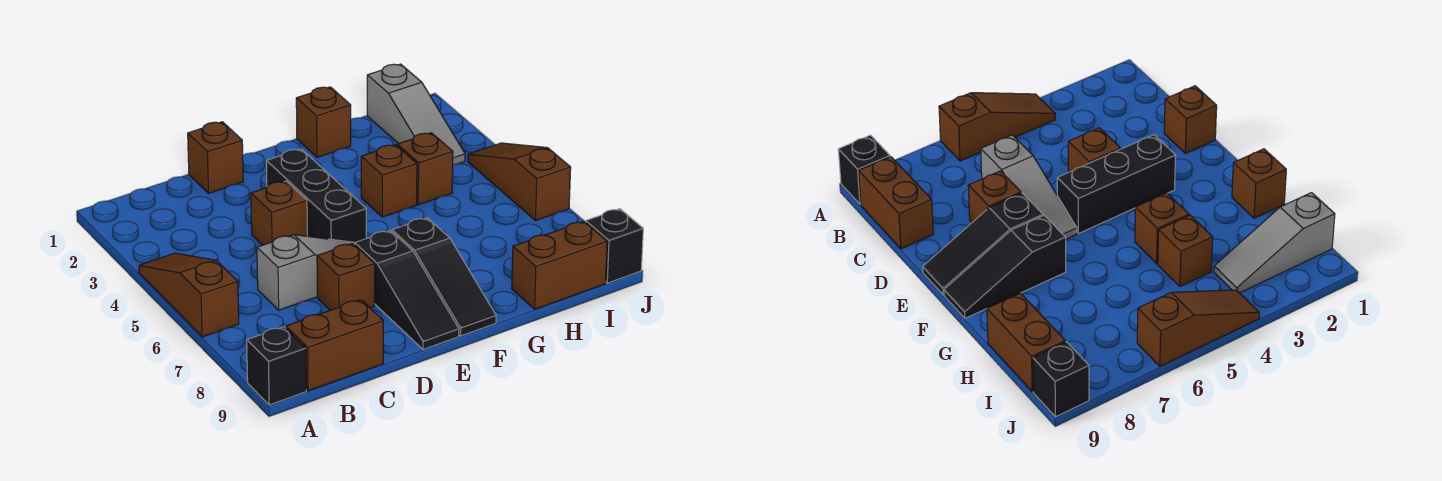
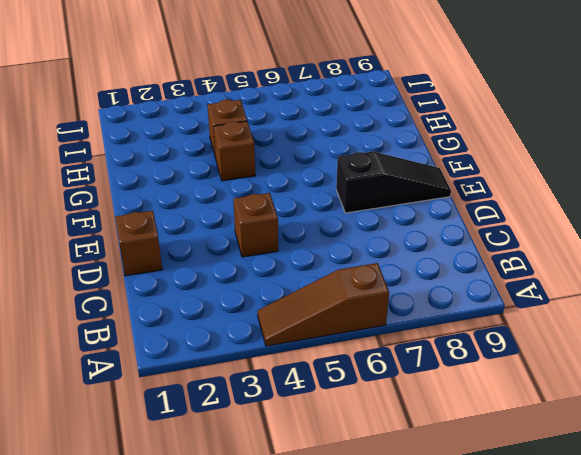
none -> black brick A9 level 1
none -> brown brick B9:C9 level 1
none -> grey slope C6:E6 level 1 top C

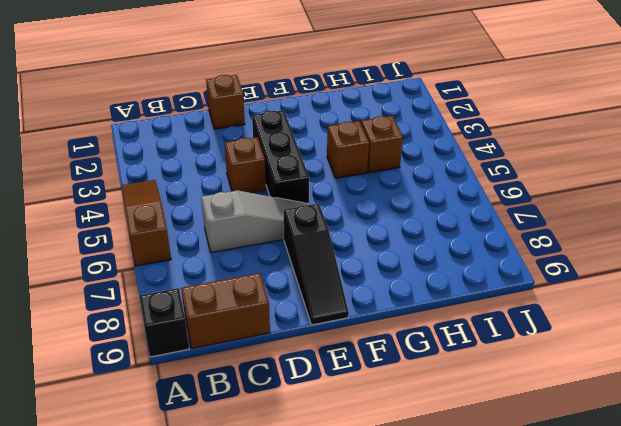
none -> brown brick D7 level 1
none -> black slope F7:F9 level 1 top 7
none -> brown brick G1 level 1

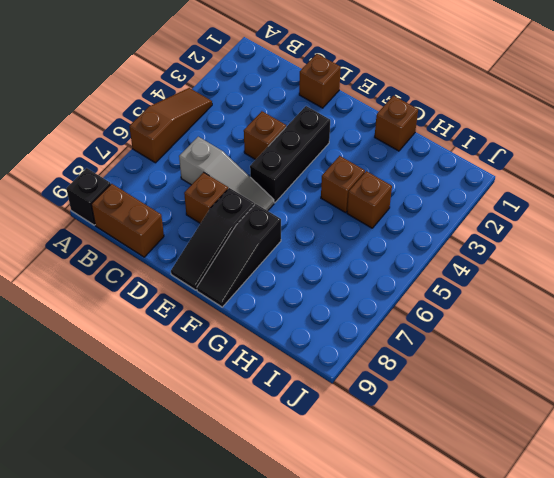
none -> brown brick H9:I9 level 1
none -> grey slope I1:I3 level 1 top 1
none -> brown slope J4:J6 level 1 top 6

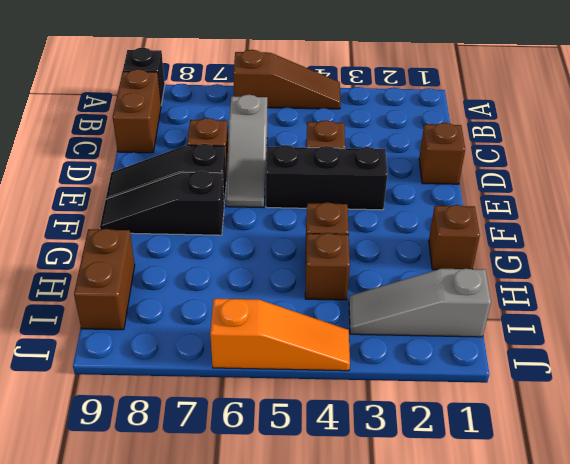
orange slope J4:J6 level 1 top 6 -> brown slope J4:J6 level 1 top 6
none -> black brick J9 level 1

